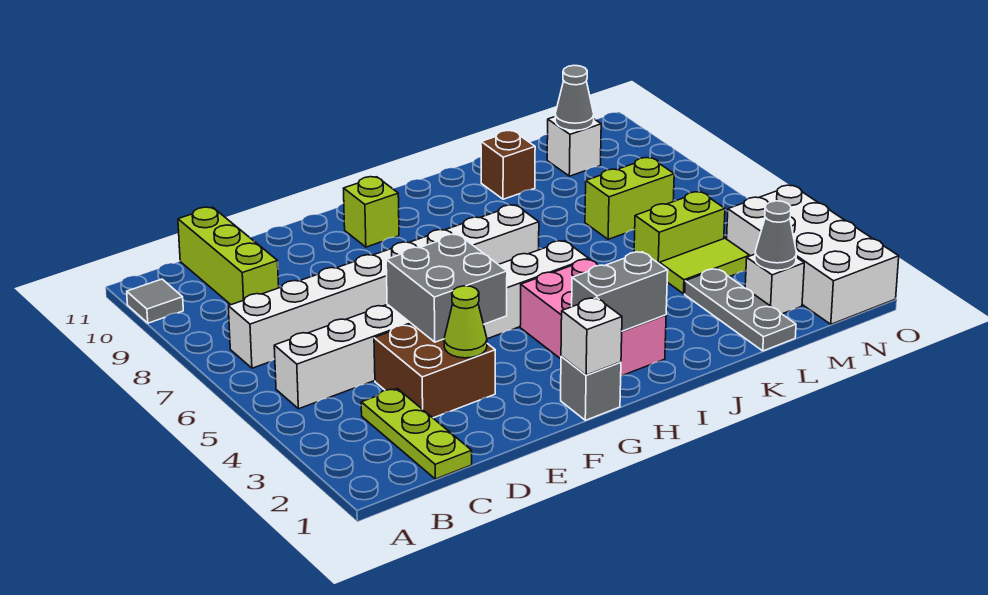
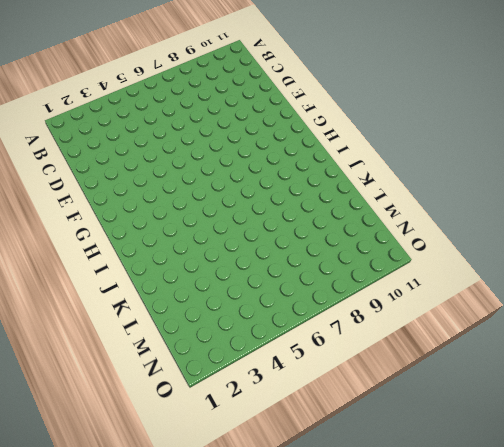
none -> grey tile A10 level 1
none -> white brick B5:I5 level 1
none -> white brick B7:I7 level 1

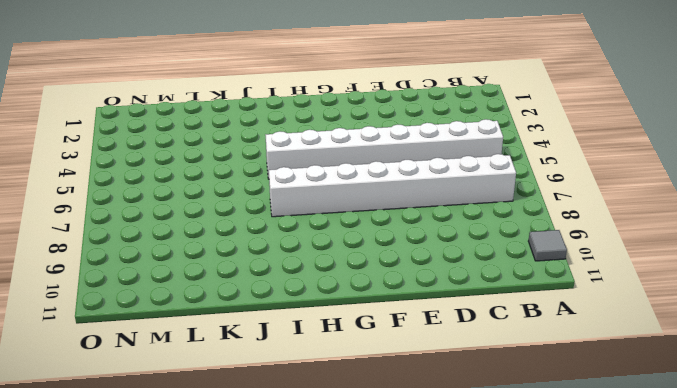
none -> lime plate C1:C3 level 1
none -> lime brick C9:C11 level 1
none -> brown brick D3:E4 level 1

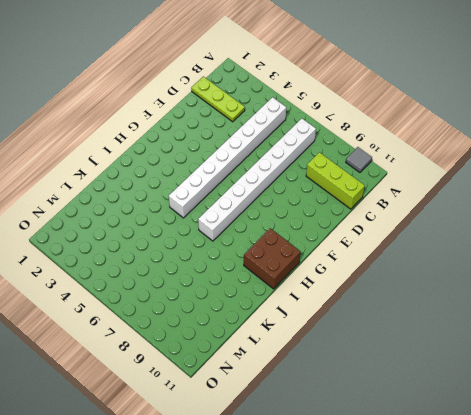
brown brick H10:I11 level 1 -> brown brick D3:E4 level 1
none -> grey brick G1 level 1
none -> lime brick G10 level 1
none -> pink brick H2:I4 level 1

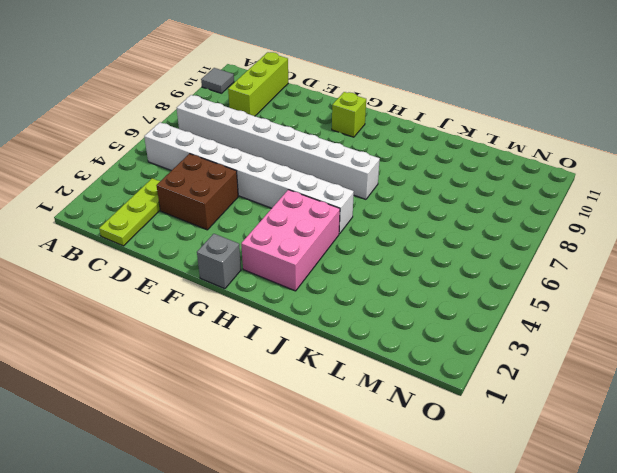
none -> brown brick K10 level 1
none -> grey plate L1:L3 level 1
none -> lime tile L4:M4 level 1

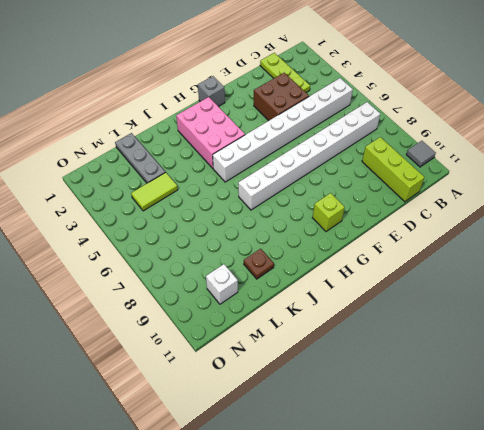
brown plate K10 level 1 -> brown brick K10 level 1
none -> lime brick L5:M5 level 1
none -> lime brick L7:M7 level 1
none -> white brick M2 level 1

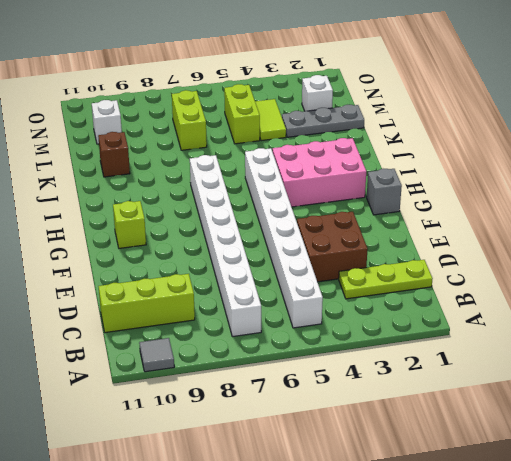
none -> white brick N1:O4 level 1
none -> lime cone E3 level 2
none -> grey brick E4:F5 level 2

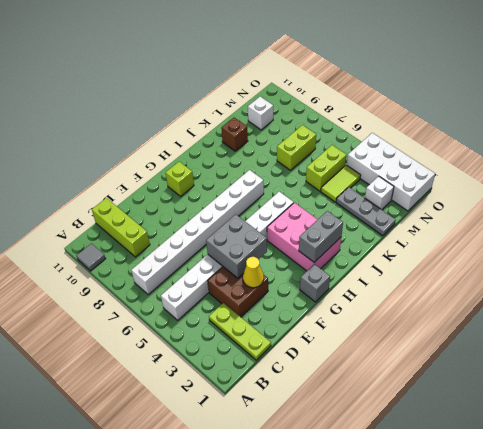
yellow cone E3 level 2 -> lime cone E3 level 2
none -> white brick G1 level 2
none -> grey cone M2 level 2
none -> grey cone M10 level 2

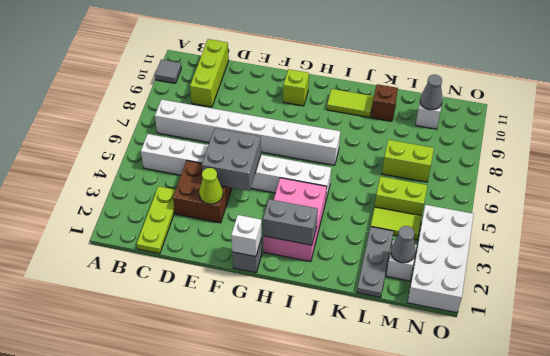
lime tile I10:J10 level 1 -> none

